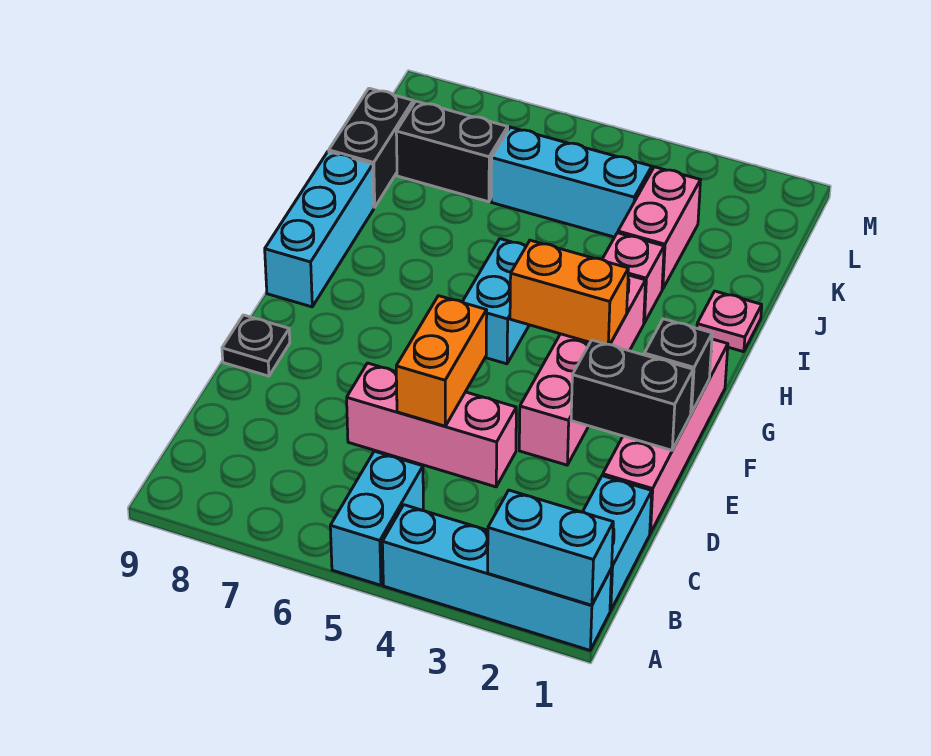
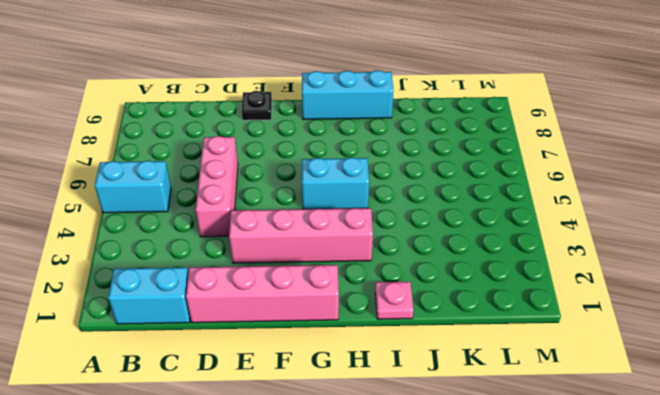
none -> cyan brick A1:A4 level 1
none -> pink brick I3 level 1
none -> pink brick J3:K3 level 1

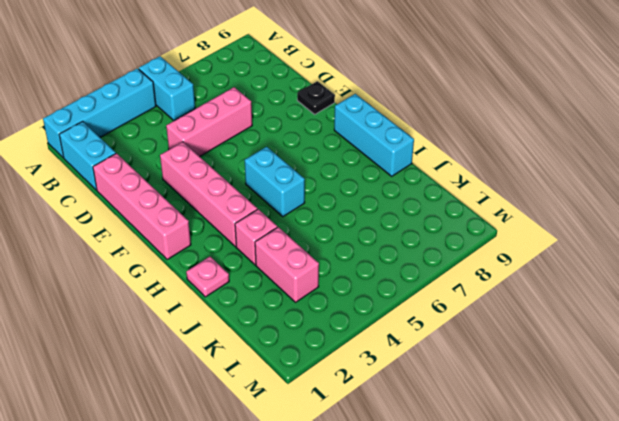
none -> black brick J9:K9 level 1
none -> cyan brick K4:K6 level 1
none -> black brick K7:K8 level 1

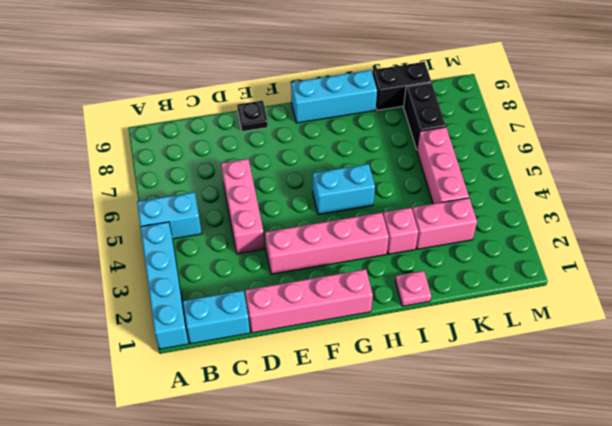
pink brick K4:K6 level 1 -> cyan brick K4:K6 level 1
none -> cyan brick A1:A2 level 2
none -> orange brick D5:E5 level 2
none -> black brick E1:E2 level 2

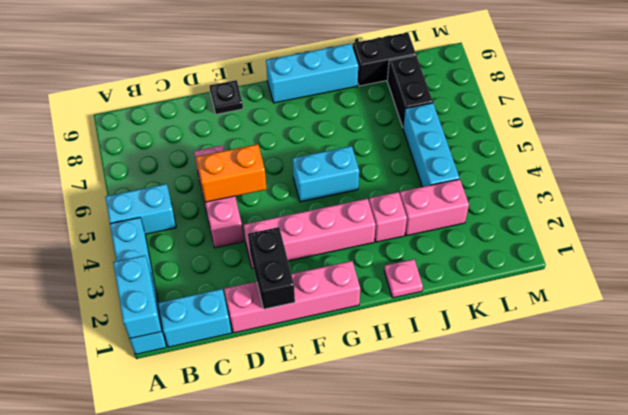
none -> black brick F1 level 2
none -> orange brick G3:G4 level 2

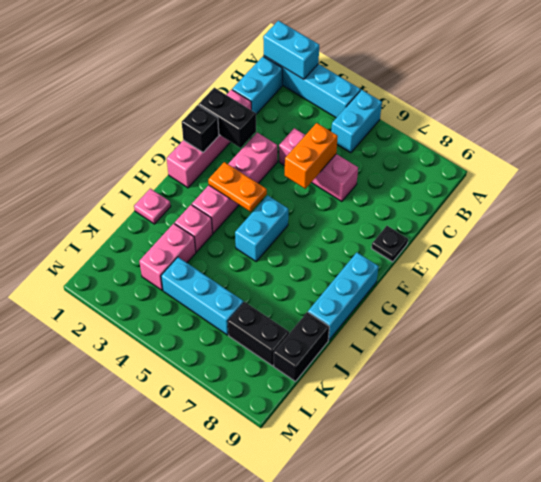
orange plate G3:G4 level 2 -> orange brick G3:G4 level 2

